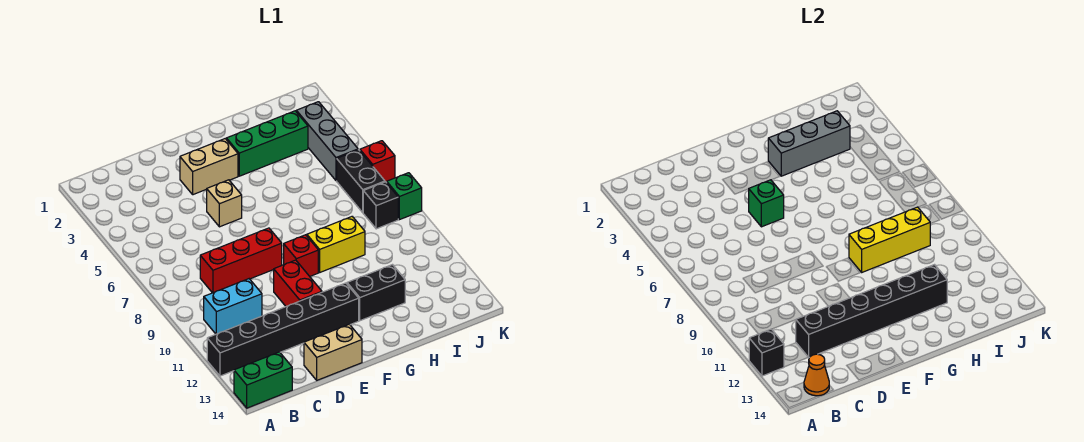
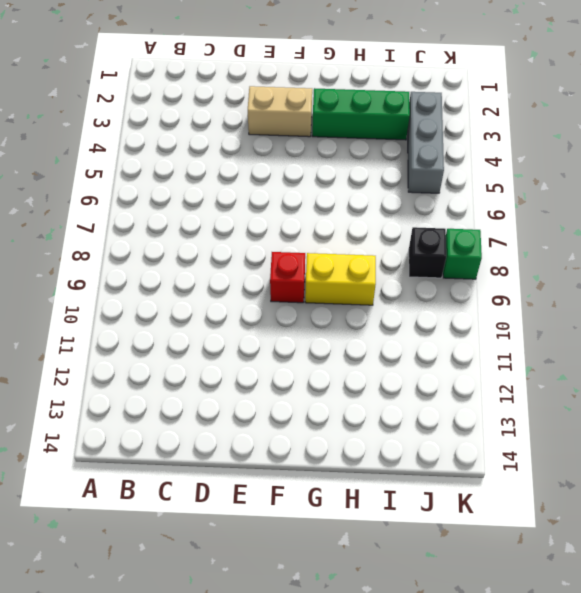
none -> black brick A12:F12 level 1
none -> green brick A14:B14 level 1
none -> cyan brick B10:C10 level 1

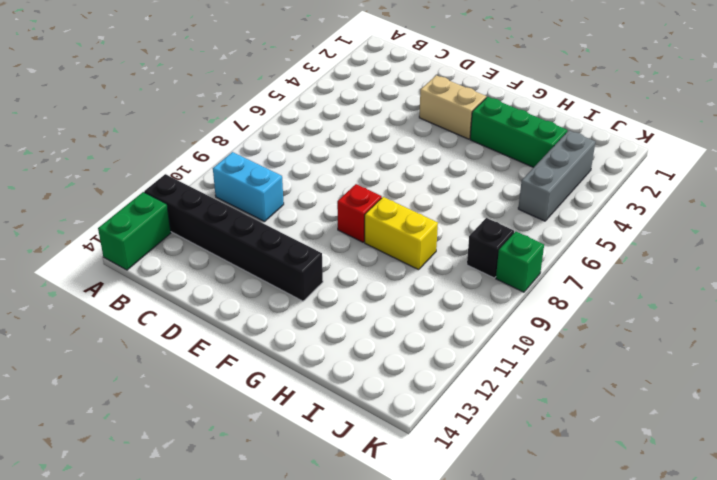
green brick A13:A14 level 1 -> green brick A14:B14 level 1
none -> red brick C8:E8 level 1
none -> tan brick D14:E14 level 1
none -> tan brick E5 level 1

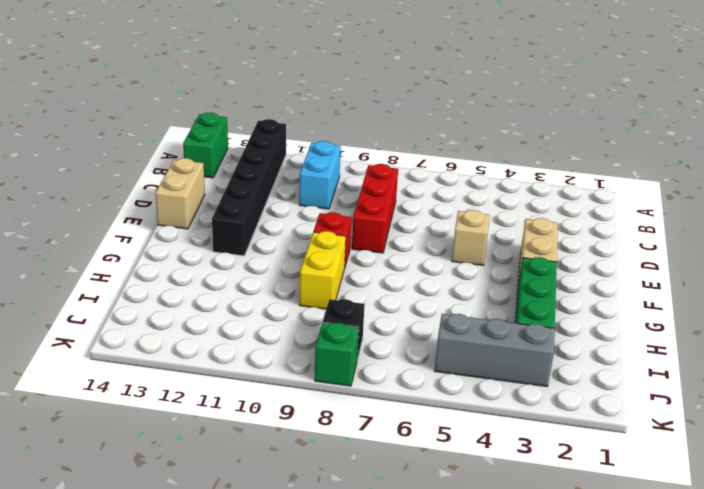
none -> red brick E10:E11 level 1
none -> black brick G12:H12 level 1
none -> black brick J6:J7 level 1

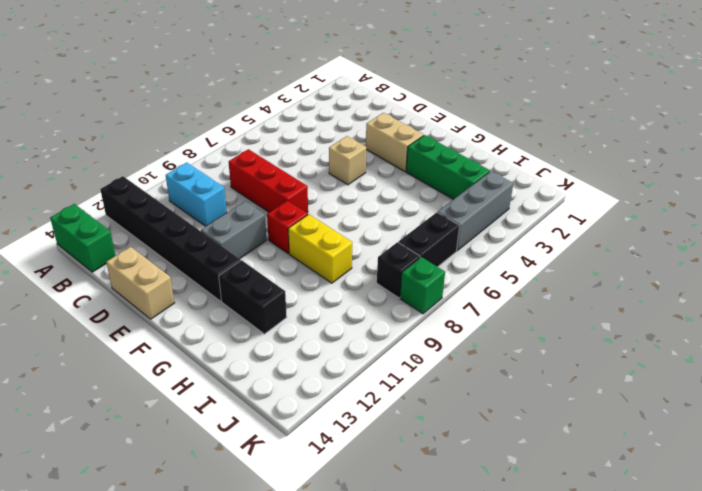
grey brick E10:E11 level 1 -> red brick E10:E11 level 1
none -> red brick K6 level 1
none -> black brick A12 level 2
none -> orange cone B14 level 2

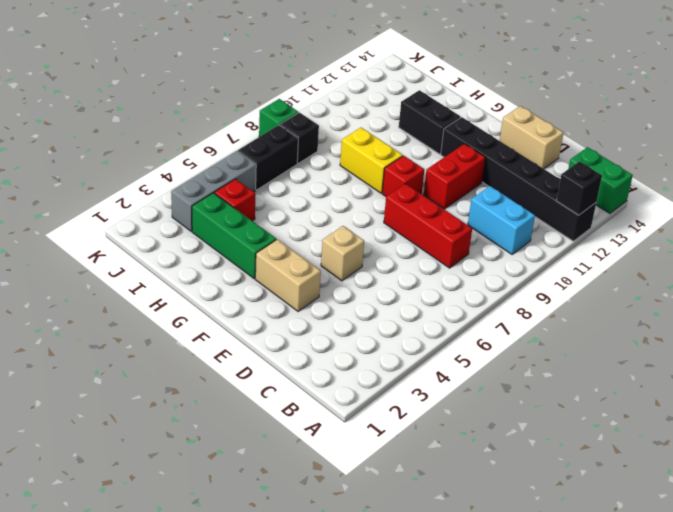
red brick I4 level 1 -> red brick K6 level 1
none -> orange cone B14 level 2
none -> black brick C12:H12 level 2
none -> green brick E5 level 2

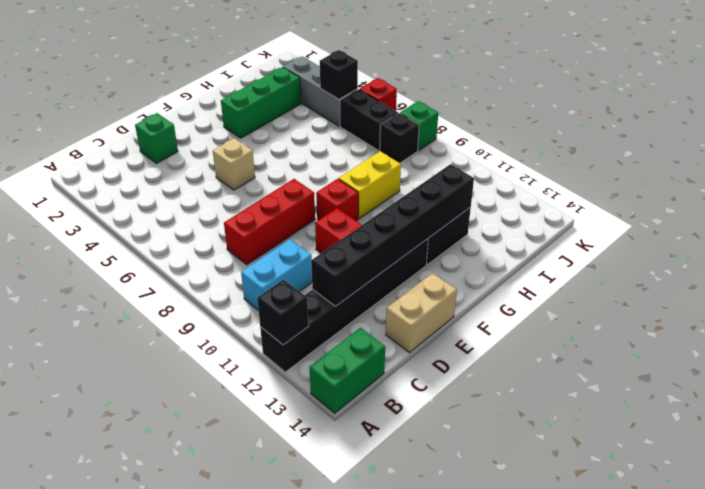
green brick D2 level 1 -> green brick E5 level 2
black brick J5 level 2 -> none
none -> tan brick E3:F3 level 1
none -> orange cone B14 level 2
none -> grey brick G3:I3 level 2

